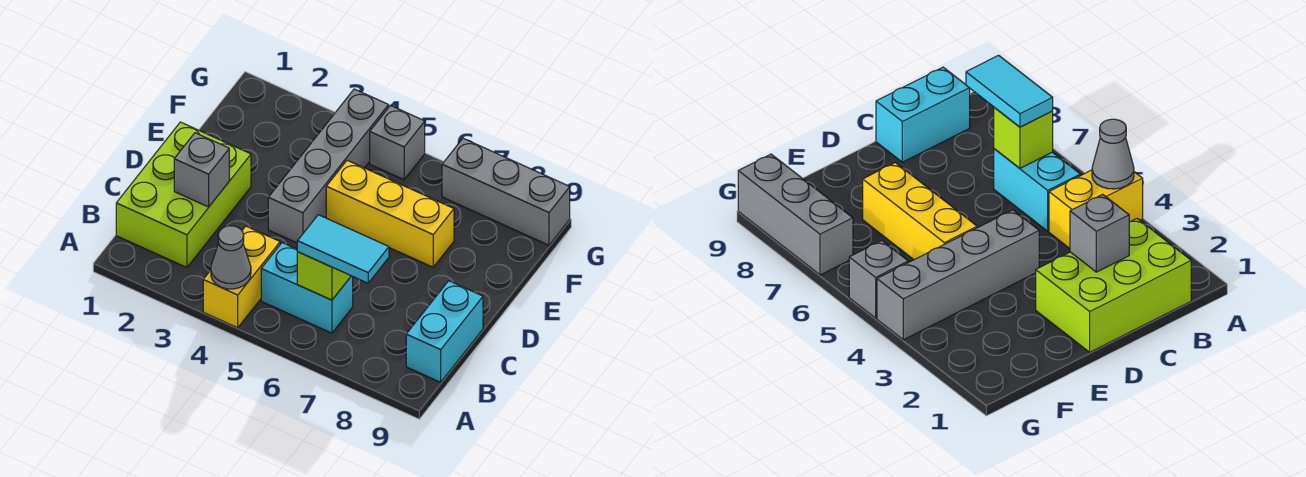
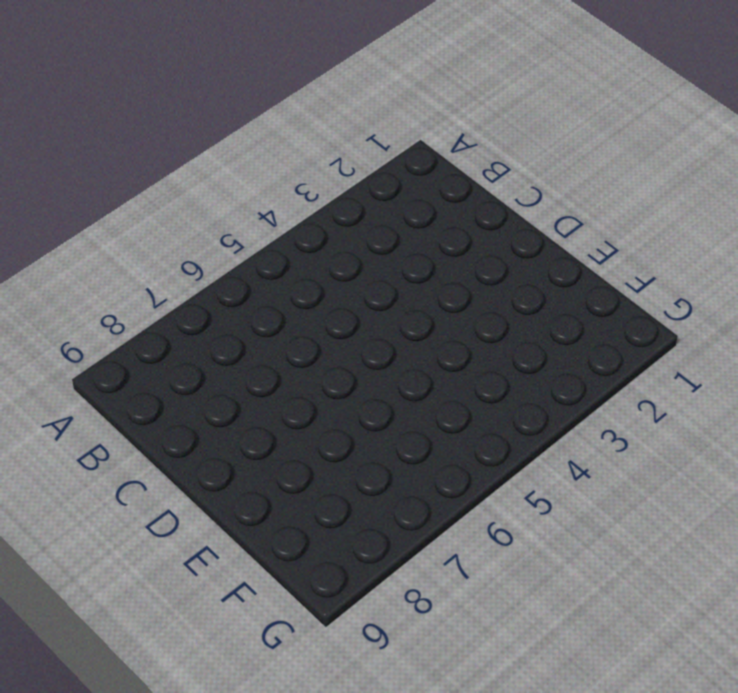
none -> yellow brick A4:B4 level 1
none -> lime brick B1:D2 level 1
none -> cyan brick B5:B6 level 1

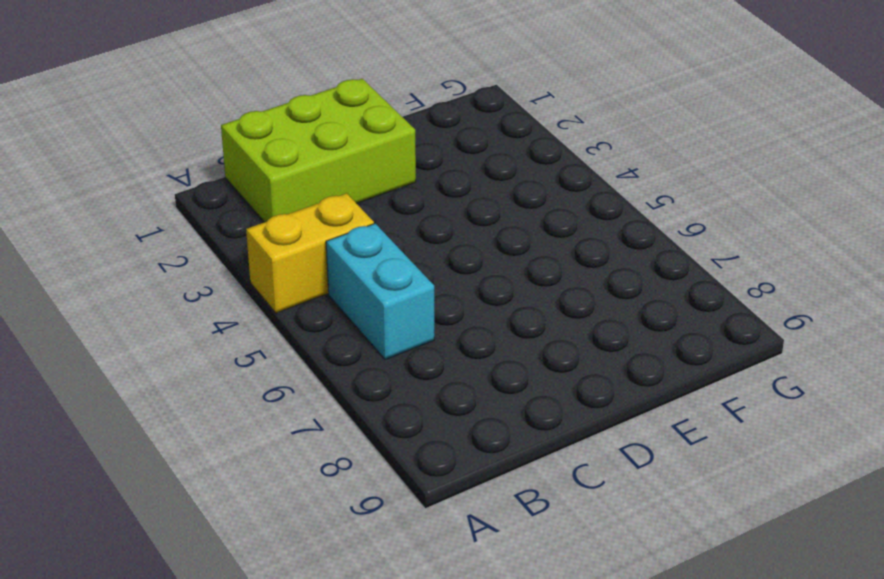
none -> cyan brick B9:C9 level 1
none -> grey brick D4:G4 level 1
none -> yellow brick E5:E7 level 1

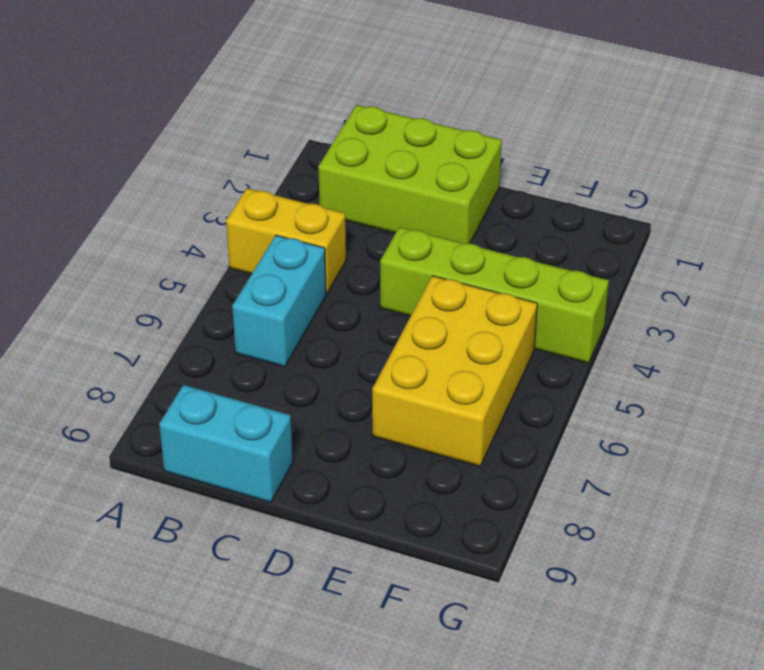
lime brick D4:G4 level 1 -> grey brick D4:G4 level 1
yellow brick E5:F7 level 1 -> yellow brick E5:E7 level 1
none -> grey brick G5 level 1
none -> grey brick G7:G9 level 1
none -> grey cone A4 level 2

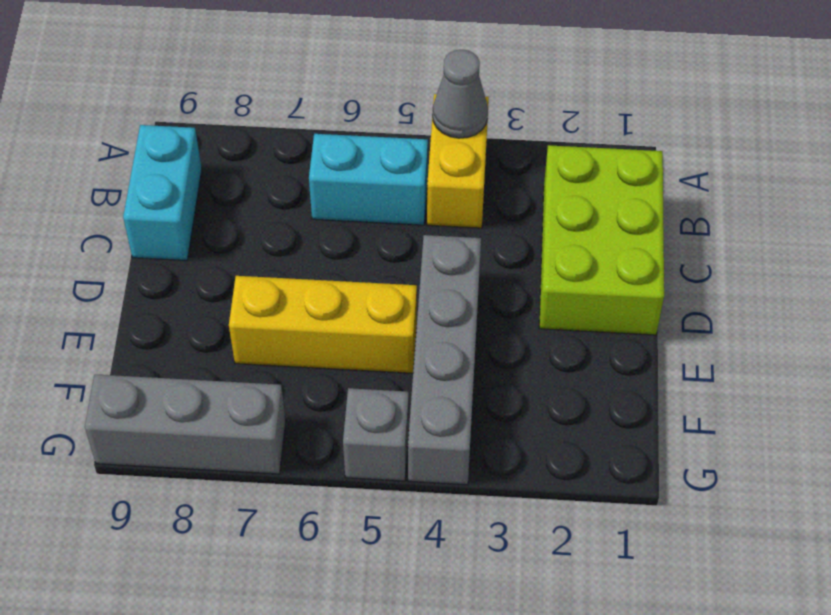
none -> lime brick B6 level 2
none -> grey brick C2 level 2
none -> cyan tile B6:B7 level 3

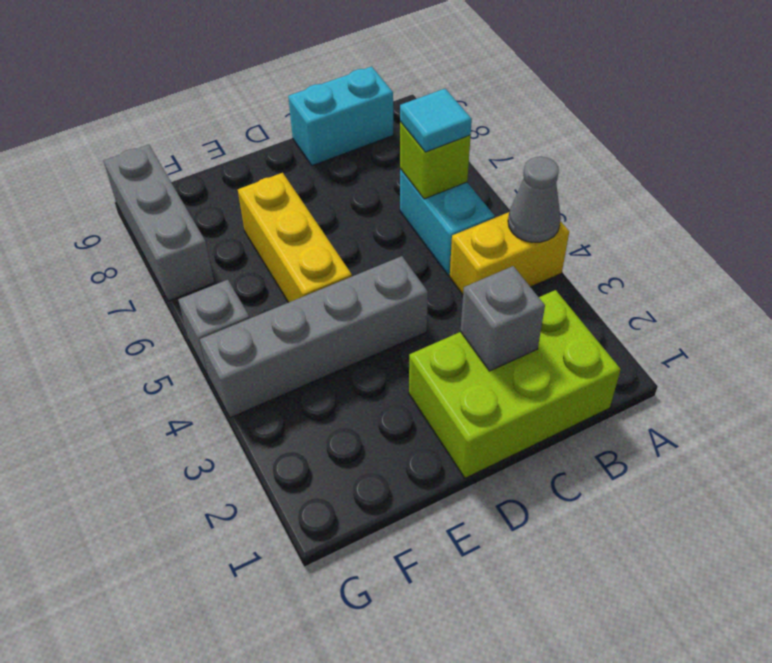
cyan tile B6 level 3 -> cyan tile B6:B7 level 3

